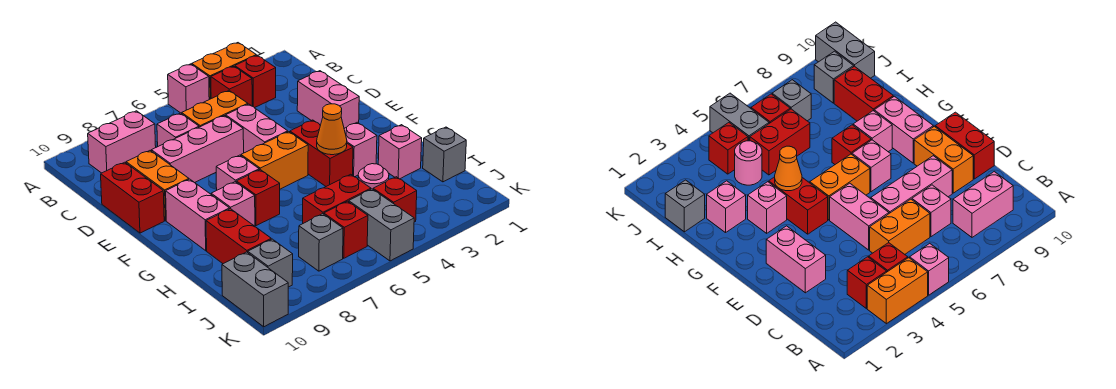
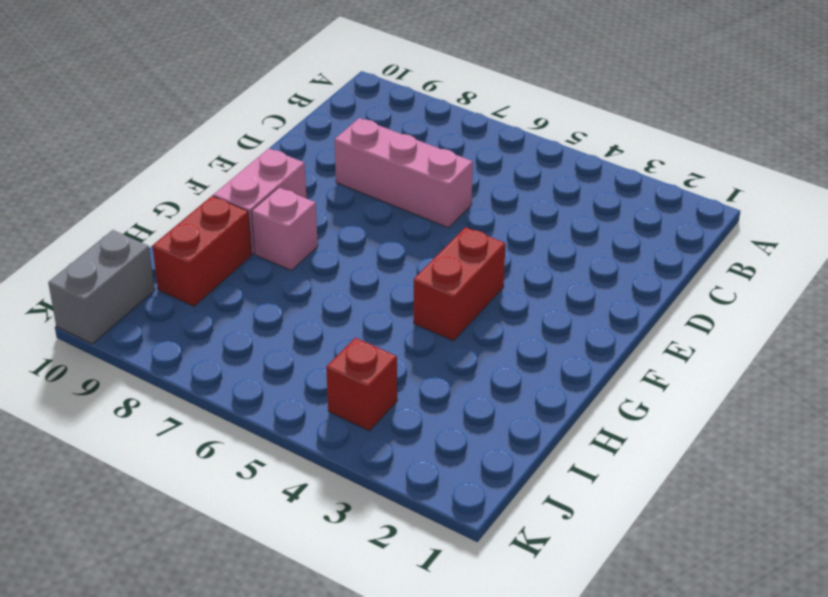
none -> orange brick A3:A4 level 1
none -> pink brick A5 level 1
none -> red brick B3 level 1
none -> red brick B4 level 1

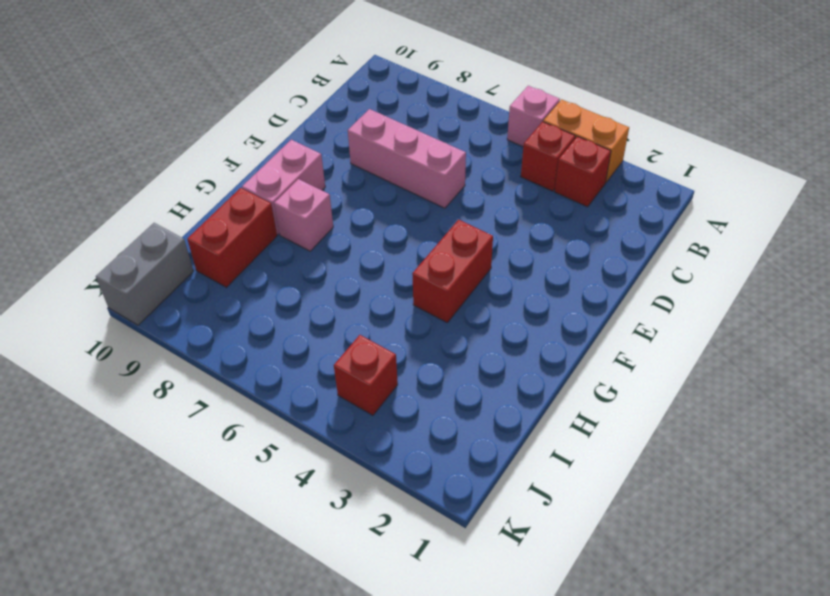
none -> pink brick B8:B9 level 1
none -> orange brick C5:C6 level 1
none -> pink brick C7 level 1
none -> pink brick D2:E2 level 1

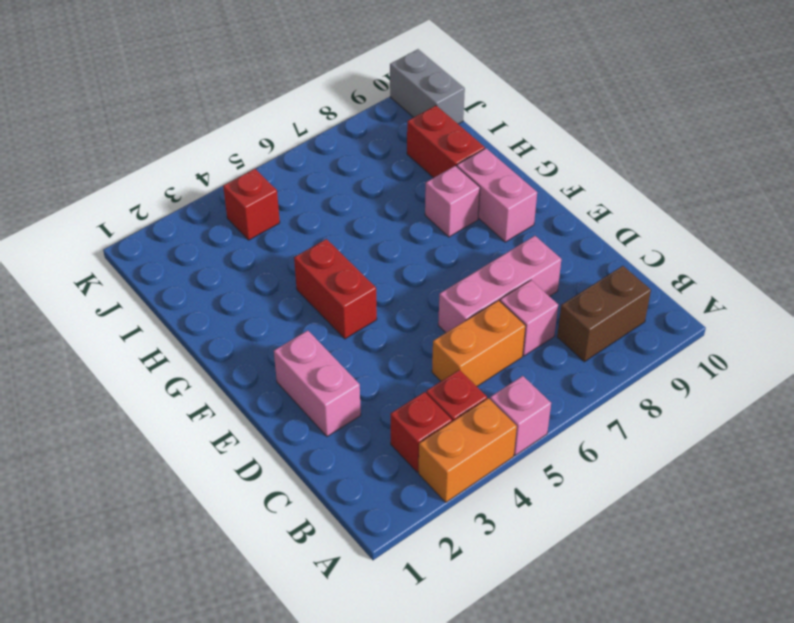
brown brick B8:B9 level 1 -> pink brick B8:B9 level 1
none -> pink brick D5:E5 level 1
none -> orange brick D9:E9 level 1
none -> red brick D10:E10 level 1
none -> orange brick F5:F6 level 1

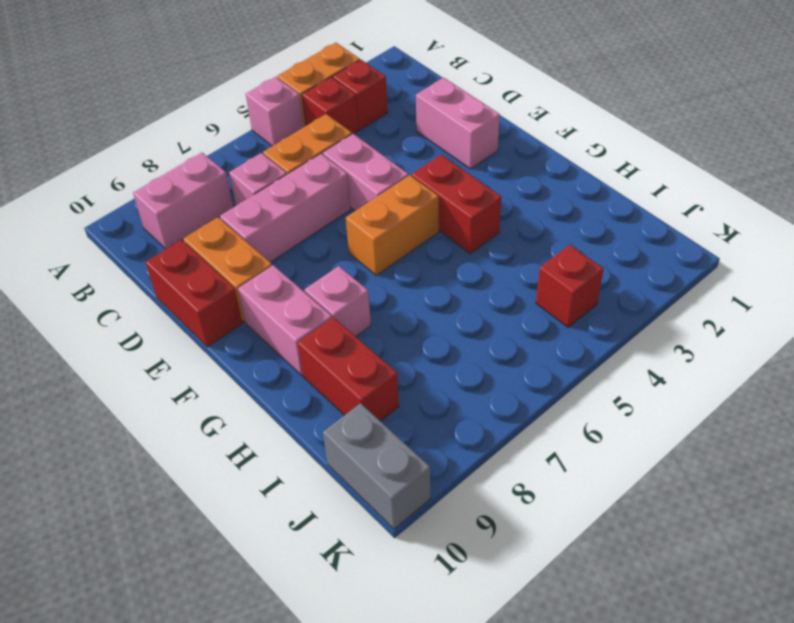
none -> pink brick F7 level 1
none -> pink brick G3 level 1
none -> red brick G7 level 1
none -> pink brick H2 level 1

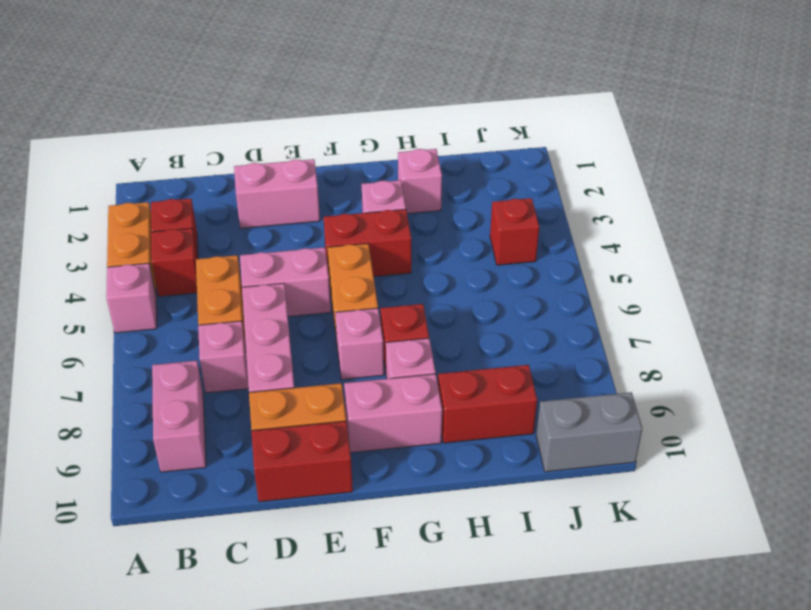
none -> grey brick I1 level 1
none -> pink round brick I4 level 1
none -> red brick I5:I6 level 1
none -> grey brick J5:K5 level 1

